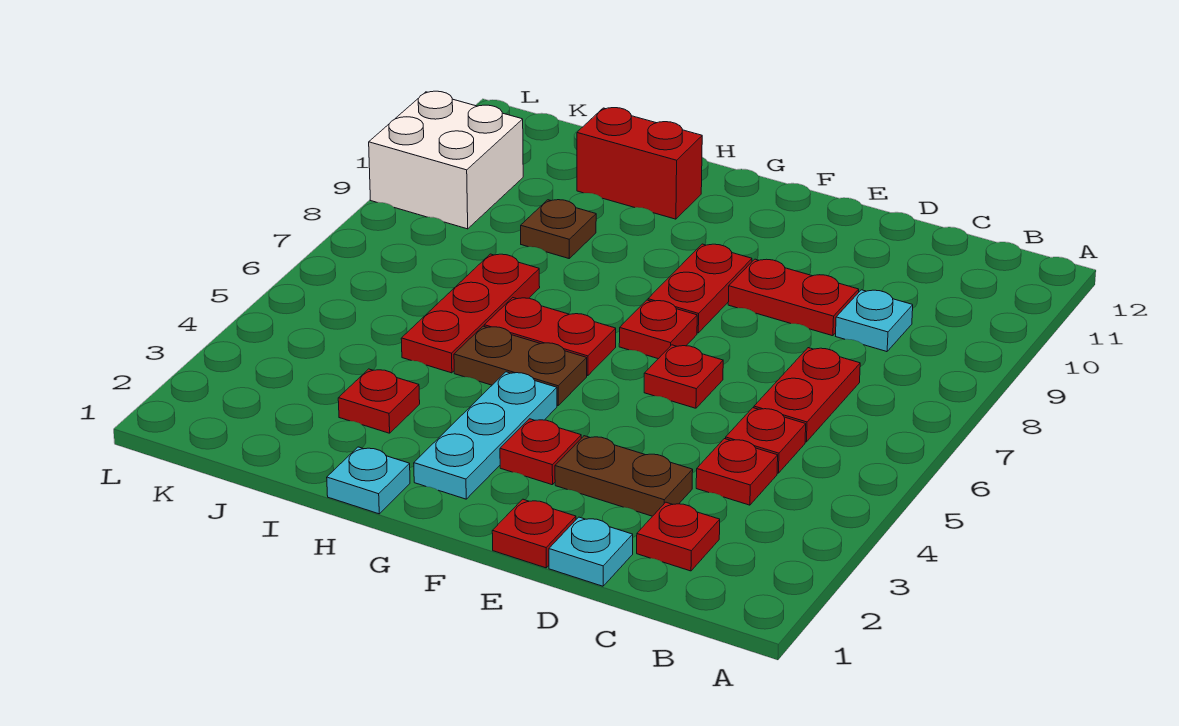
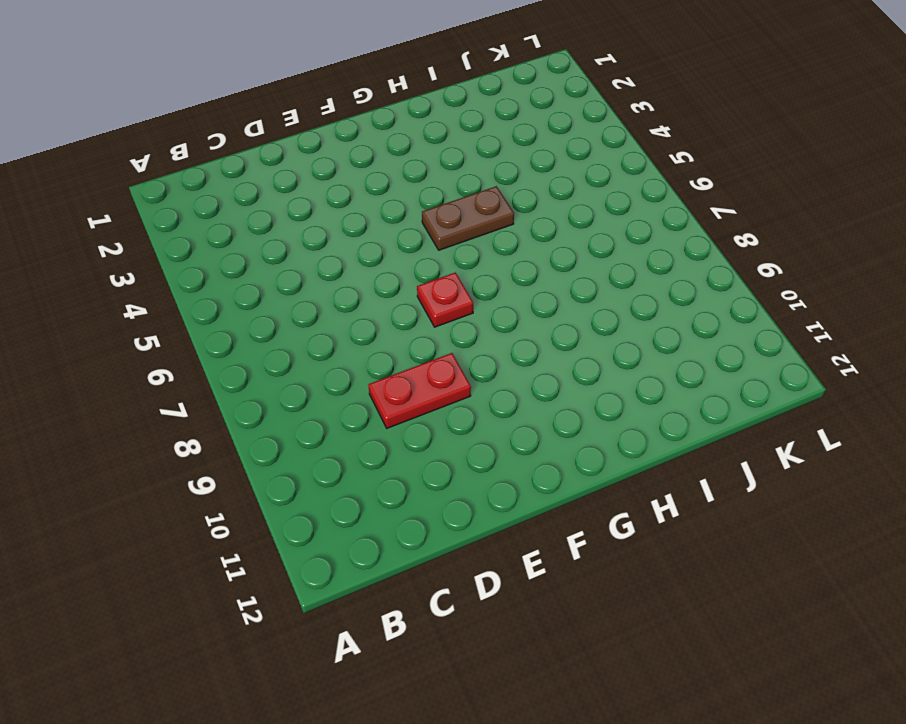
none -> red plate C2 level 1
none -> red plate C4 level 1
none -> red plate C5 level 1

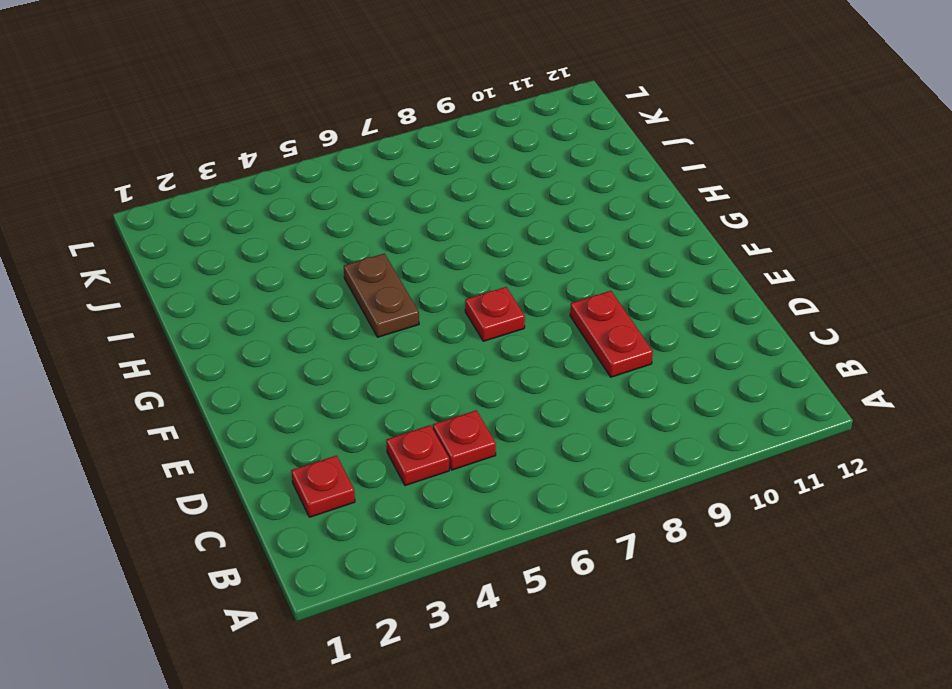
none -> red plate C6:C7 level 1
none -> cyan plate C9 level 1
none -> cyan plate D1 level 1

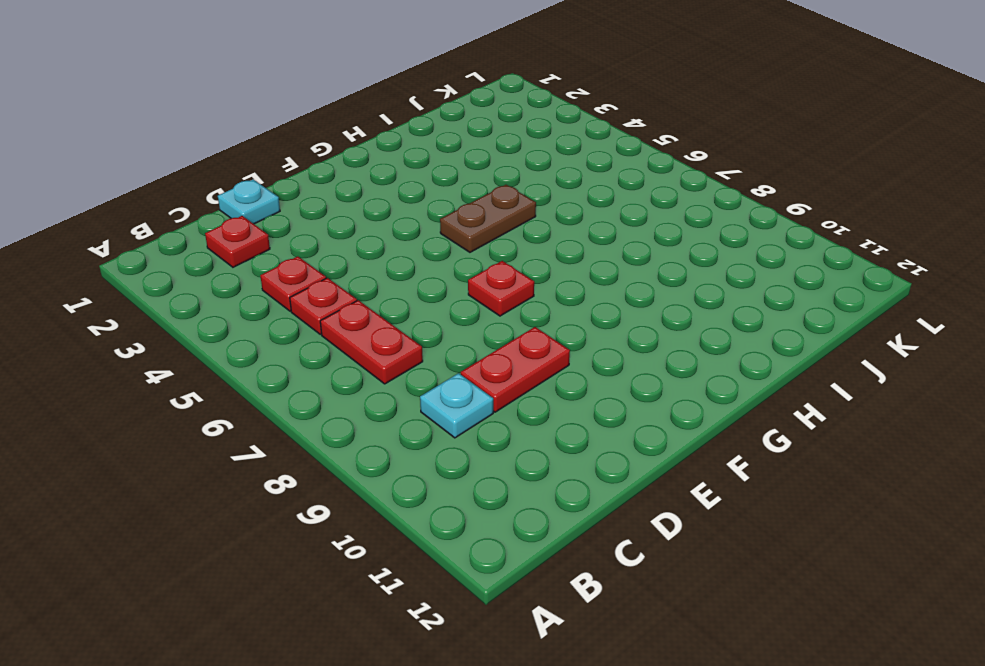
none -> brown plate D3:E3 level 1
none -> red plate E1 level 1
none -> red plate E6 level 1

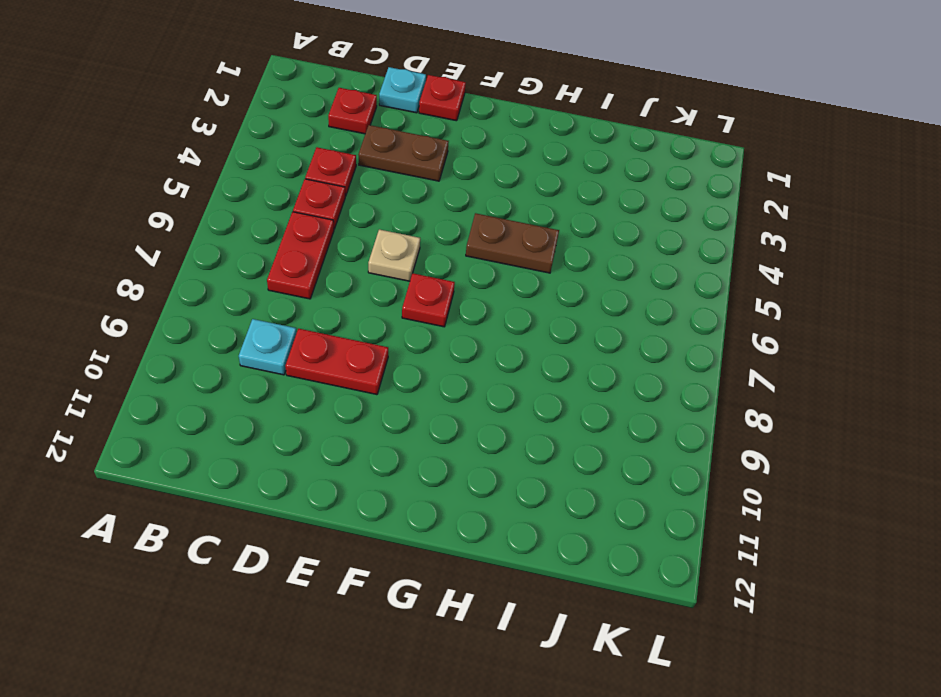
tan plate E6 level 1 -> red plate E6 level 1
none -> red plate F3 level 1
none -> red plate F8:F9 level 1
none -> cyan plate G2:G4 level 1

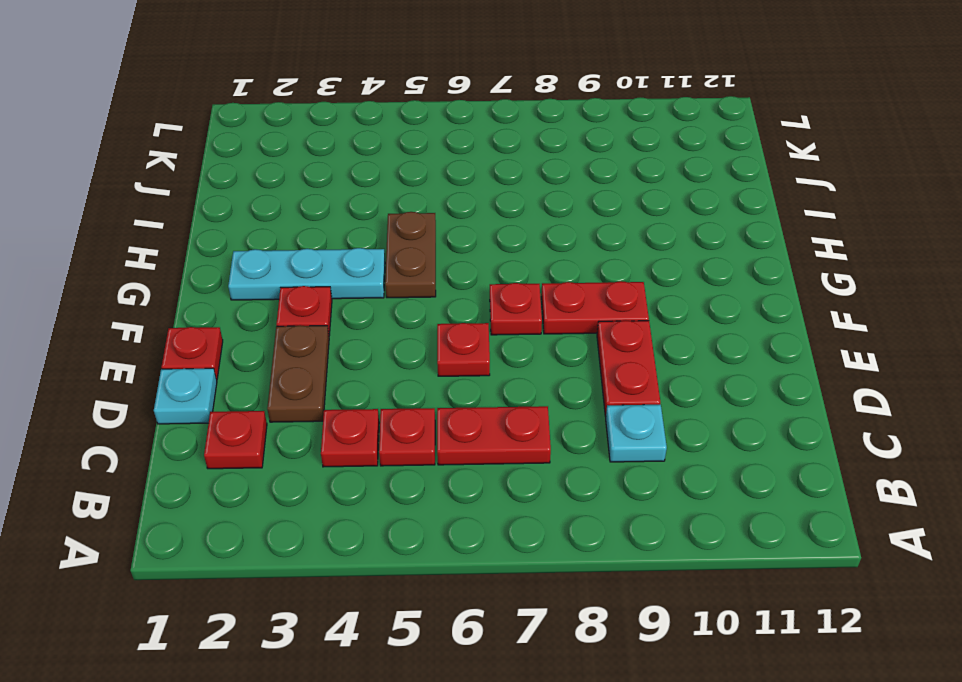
none -> red plate G6:H6 level 1
none -> cyan plate H1 level 1
none -> red brick H11:I11 level 1

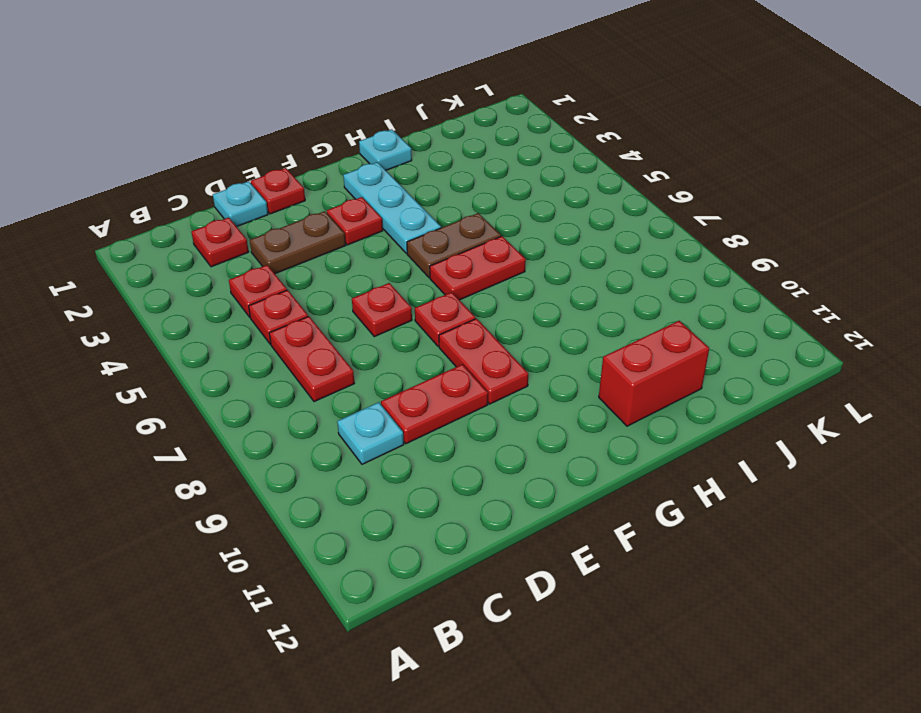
none -> red plate I3 level 1
none -> red plate I5:I7 level 1
none -> brown plate I9 level 1

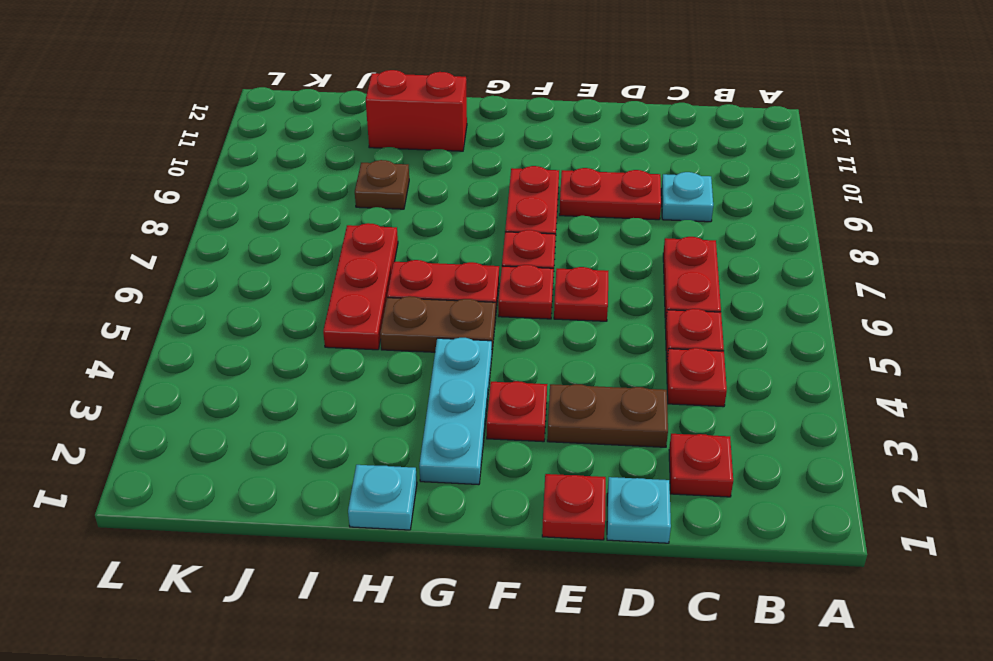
red plate F6 level 1 -> red plate I3 level 1
none -> white brick K9:L10 level 1

